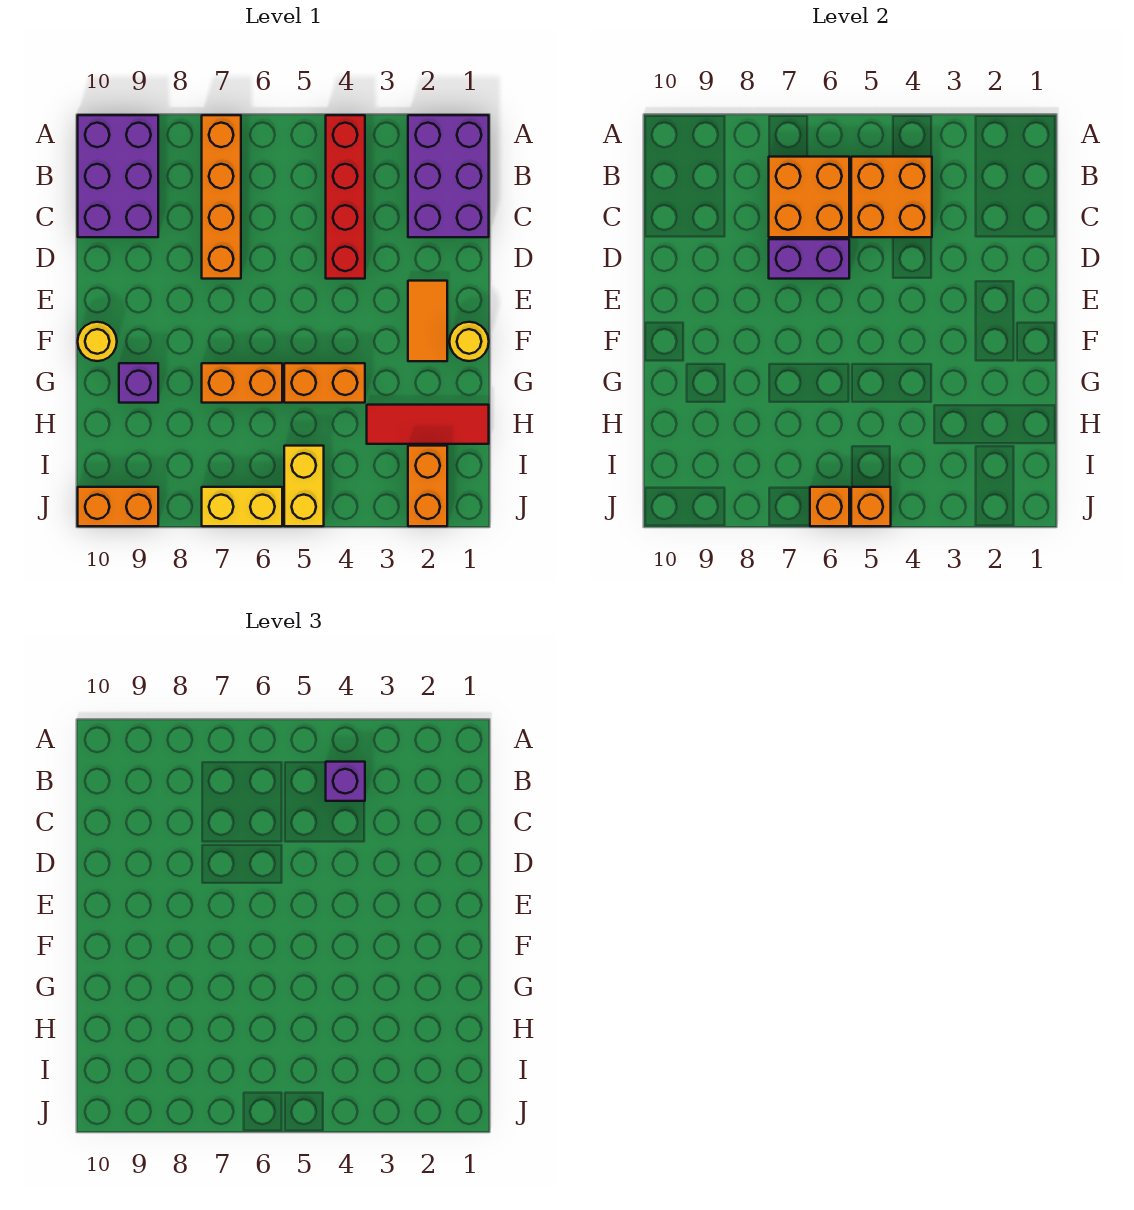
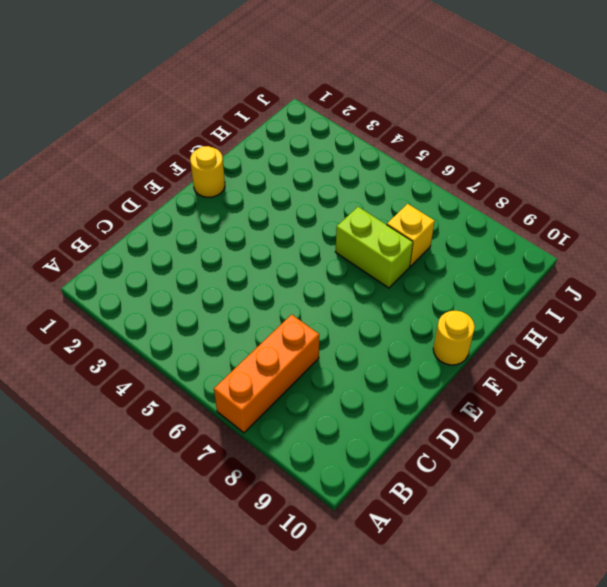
orange brick A7:C7 level 1 -> orange brick A7:D7 level 1
lime brick G6:G7 level 1 -> orange brick G6:G7 level 1
yellow brick H7 level 1 -> none
none -> purple brick A1:C2 level 1
none -> red brick A4:D4 level 1
none -> purple brick A9:C10 level 1

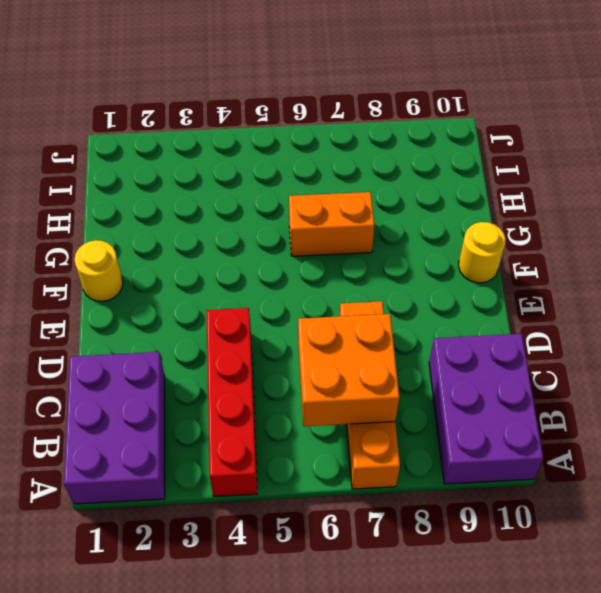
none -> orange tile E2:F2 level 1
none -> orange brick G4:G5 level 1
none -> purple brick G9 level 1

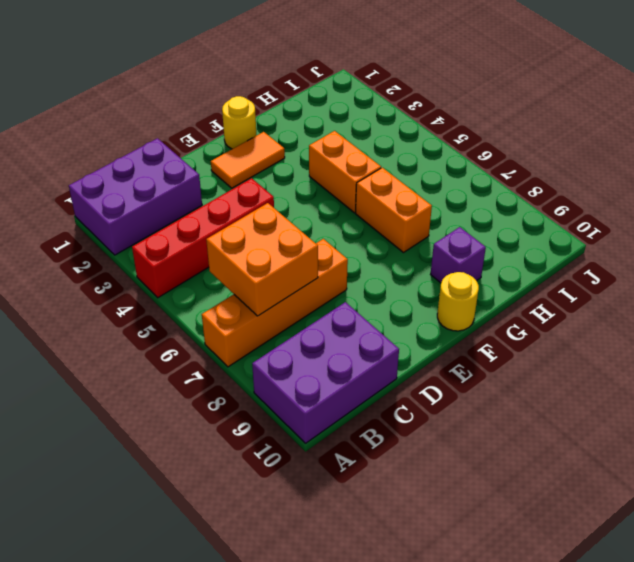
none -> red tile H1:H3 level 1
none -> orange brick I2:J2 level 1
none -> yellow brick I5:J5 level 1

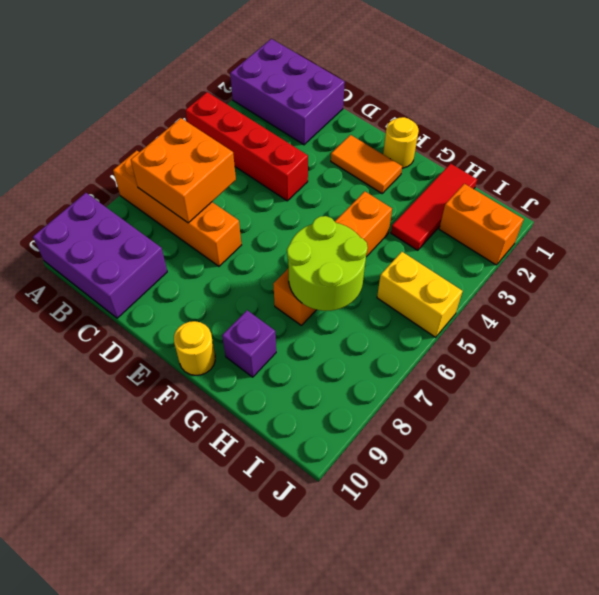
lime round brick G6:H7 level 2 -> none
none -> yellow brick J6:J7 level 1
none -> orange brick J9:J10 level 1
none -> orange brick B4:C5 level 2

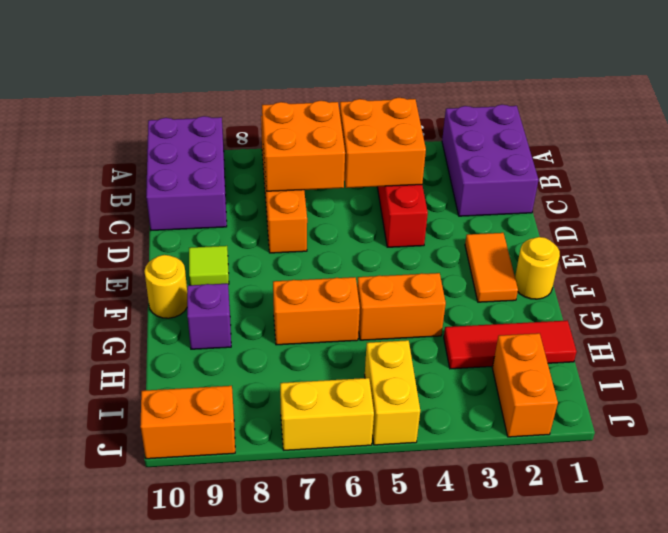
lime tile E9 level 1 -> none
none -> purple brick D6:D7 level 2
none -> orange brick J5 level 2
none -> orange brick J6 level 2

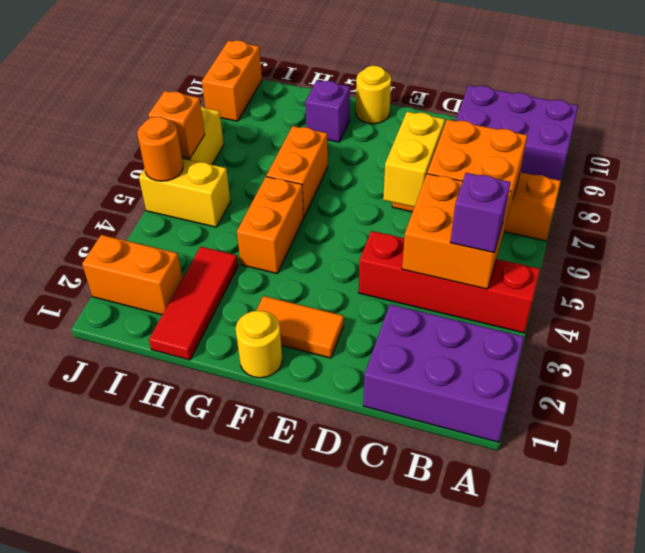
yellow brick D6:D7 level 2 -> purple brick D6:D7 level 2
orange round brick J5 level 2 -> orange brick J5 level 2

